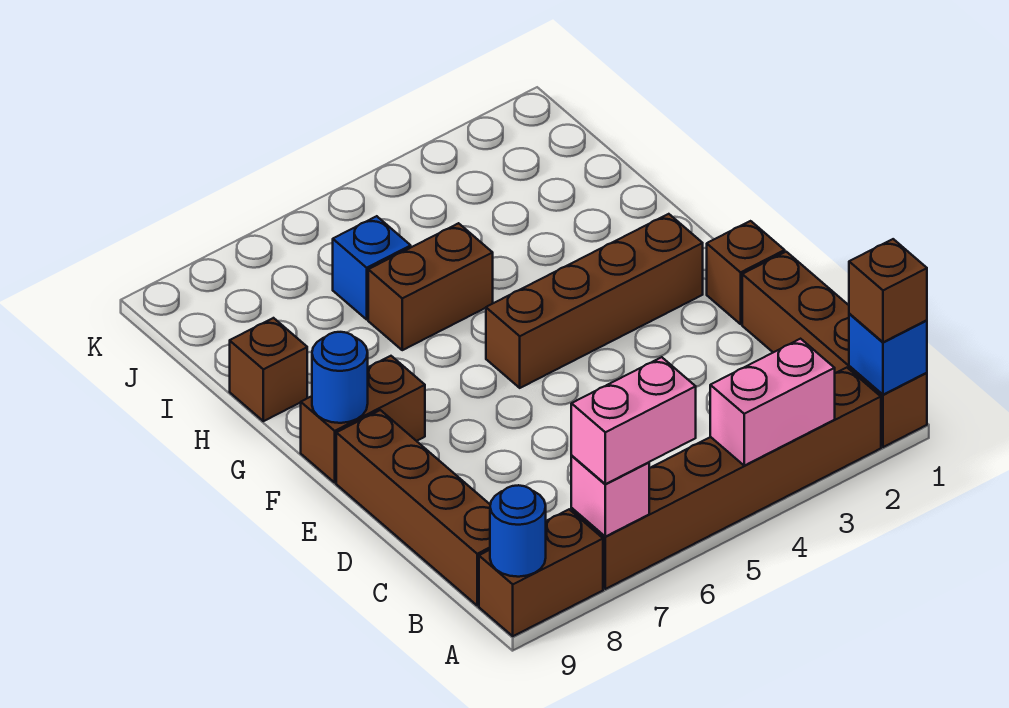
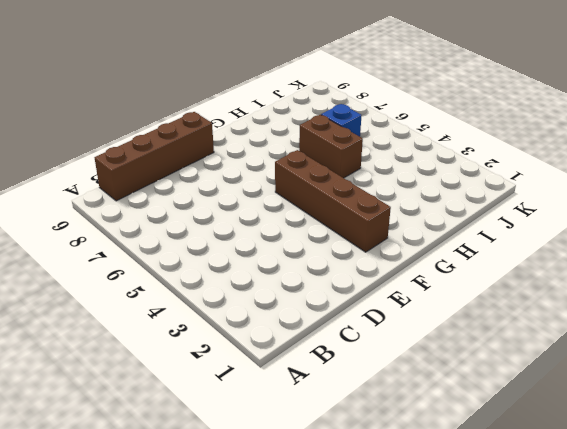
none -> brown brick A1:D1 level 1
none -> brown brick A2:A7 level 1
none -> brown brick A8:A9 level 1

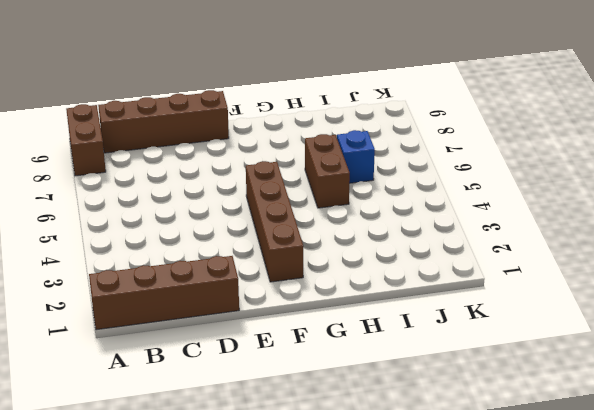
none -> brown brick A2:A7 level 1
none -> brown brick E1 level 1
none -> brown brick F8:F9 level 1

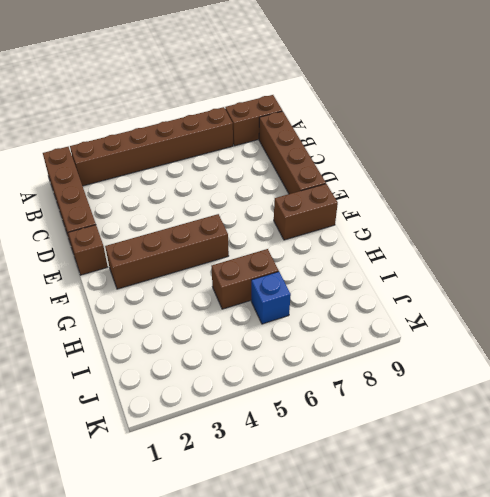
none -> brown brick H9 level 1
none -> blue brick A1 level 2
none -> pink brick A3:A4 level 2

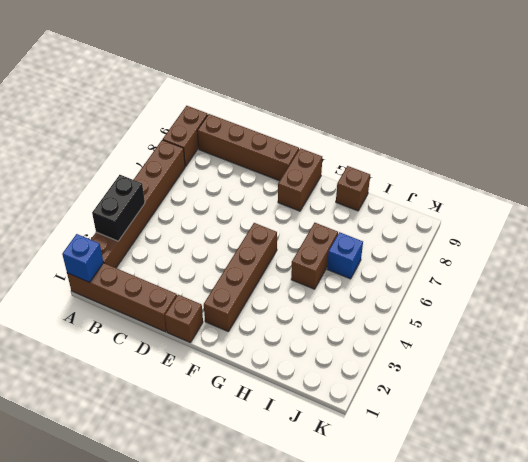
black brick A3:A4 level 2 -> pink brick A3:A4 level 2
none -> pink brick A7 level 2
none -> blue round brick A9 level 2
none -> blue round brick F9 level 2

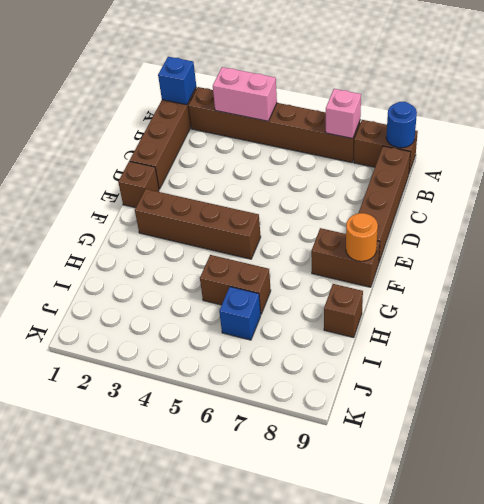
orange round brick F9 level 2 -> blue round brick F9 level 2
none -> brown brick A1 level 3
none -> pink brick A6:A7 level 3

